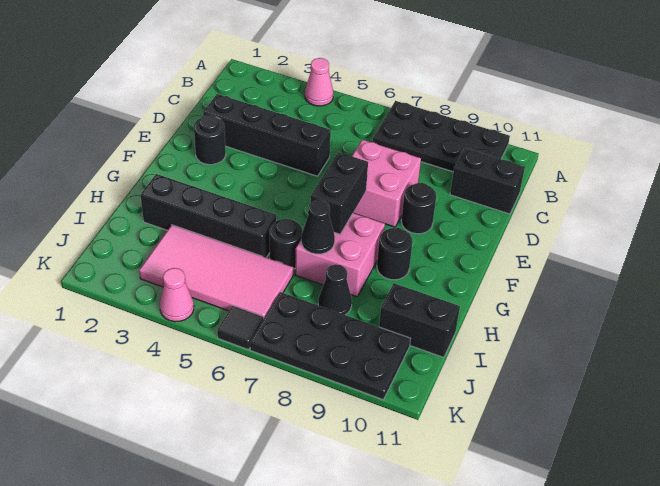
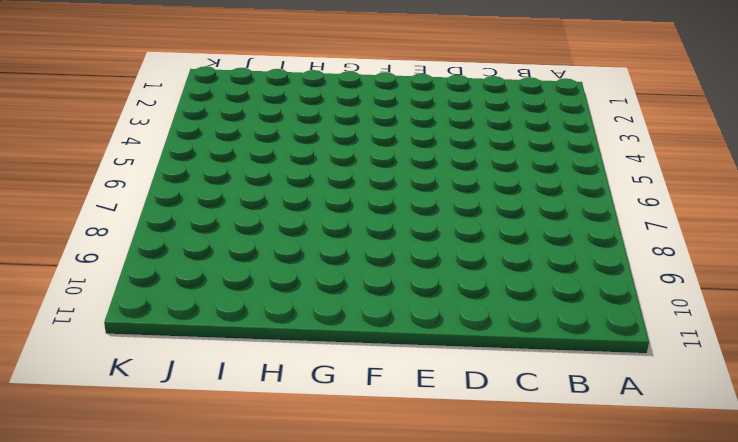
none -> pink cone A4 level 1
none -> black plate A7:B10 level 1
none -> black brick C10:C11 level 1

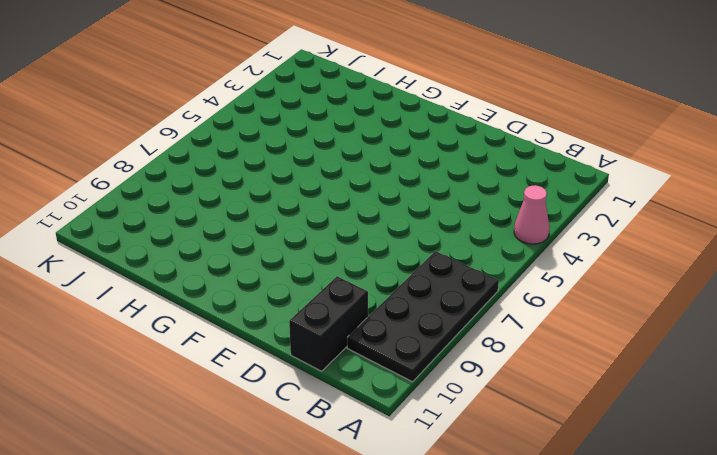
none -> black brick D2:D5 level 1
none -> pink brick D7:E8 level 1
none -> black round brick E2 level 1

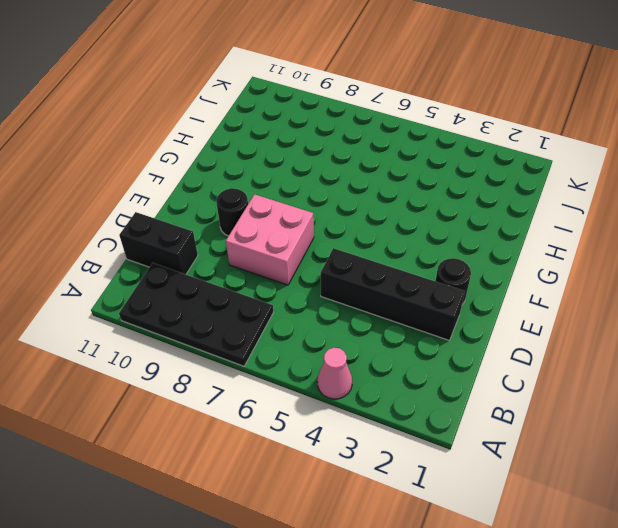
none -> pink brick G7:H8 level 1
none -> black round brick G9 level 1
none -> black brick H2:H5 level 1

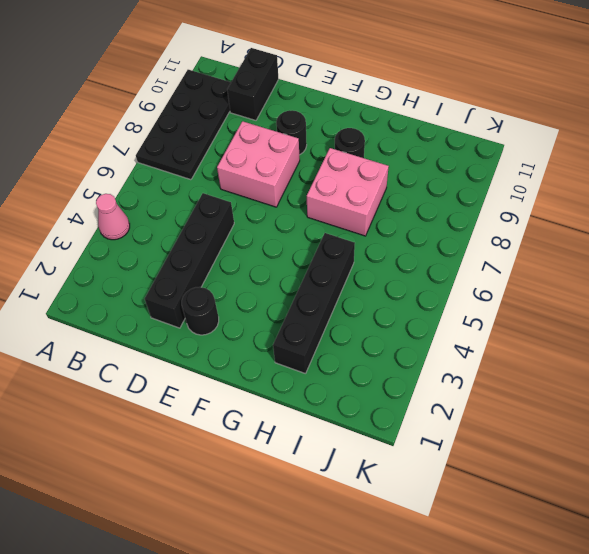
none -> black round brick H6 level 1
none -> pink tile I3:J6 level 1
none -> black cone I8 level 1

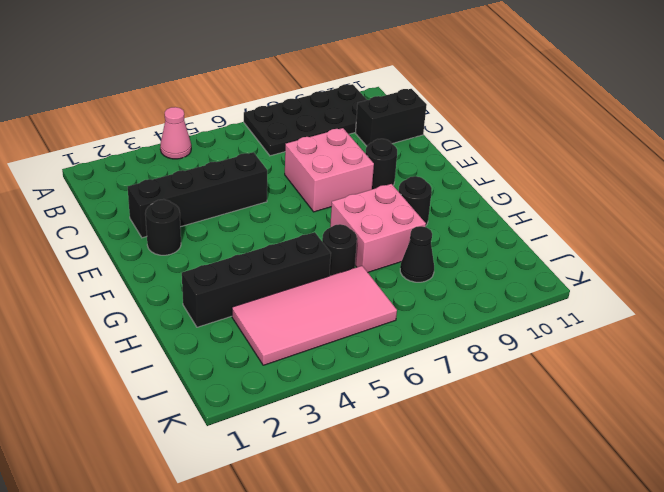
none -> black brick I10:I11 level 1
none -> black plate J7:K10 level 1
none -> pink cone K4 level 1

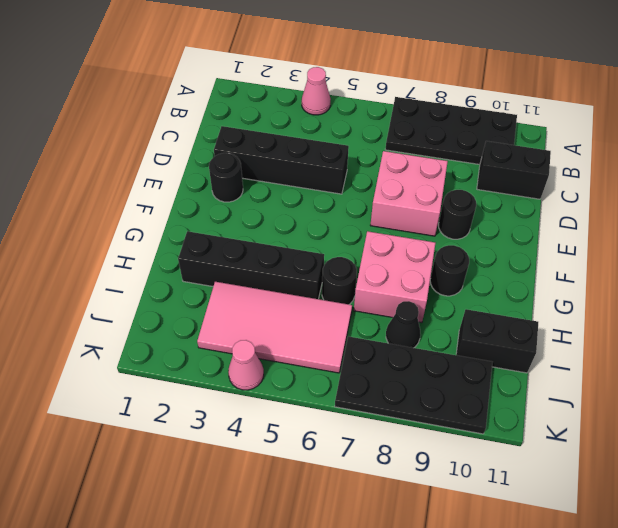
none -> black tile K6 level 1
none -> black brick F7:G7 level 2
none -> black cone H7 level 2

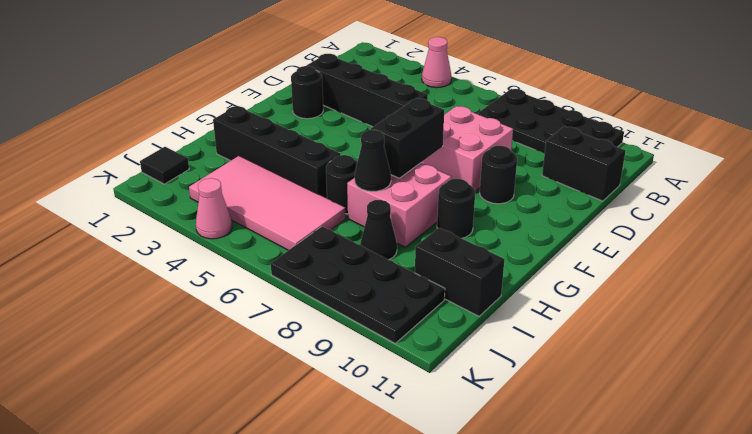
black tile J1 level 1 -> black tile K6 level 1

